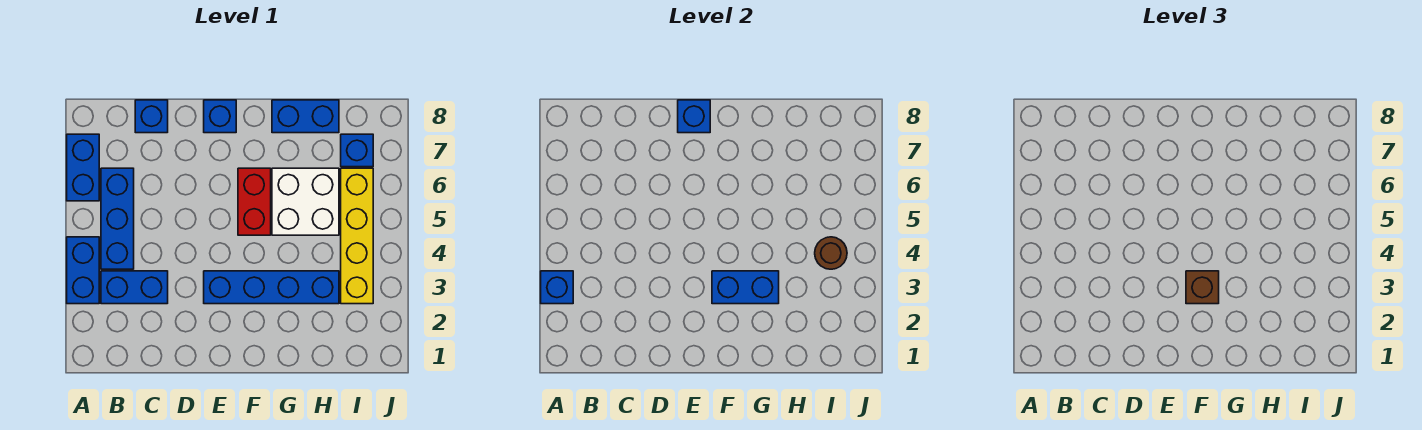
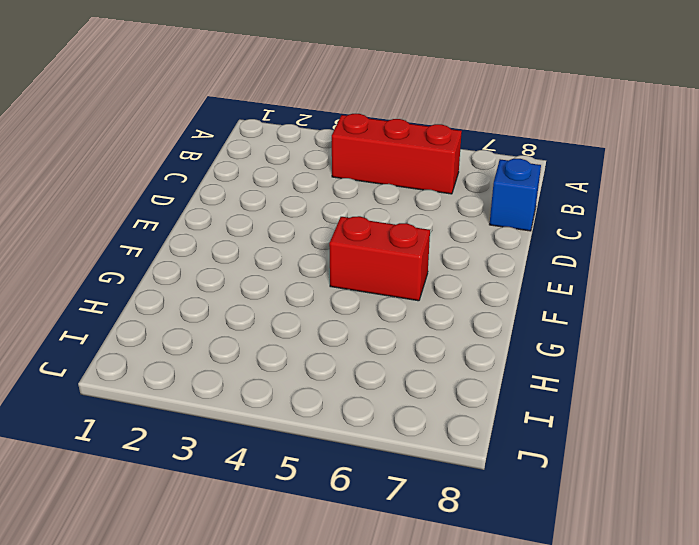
red brick B4:B6 level 1 -> blue brick B4:B6 level 1
none -> blue brick A3:A4 level 1
none -> blue brick A6:A7 level 1
none -> blue brick B3:C3 level 1

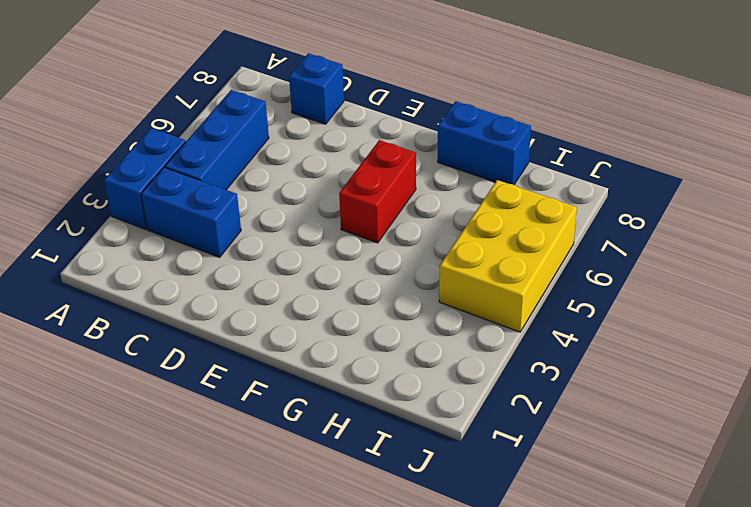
yellow brick I4:J6 level 1 -> yellow brick I3:I6 level 1
none -> blue brick A6:A7 level 1
none -> blue brick E3:H3 level 1
none -> blue brick E8 level 1

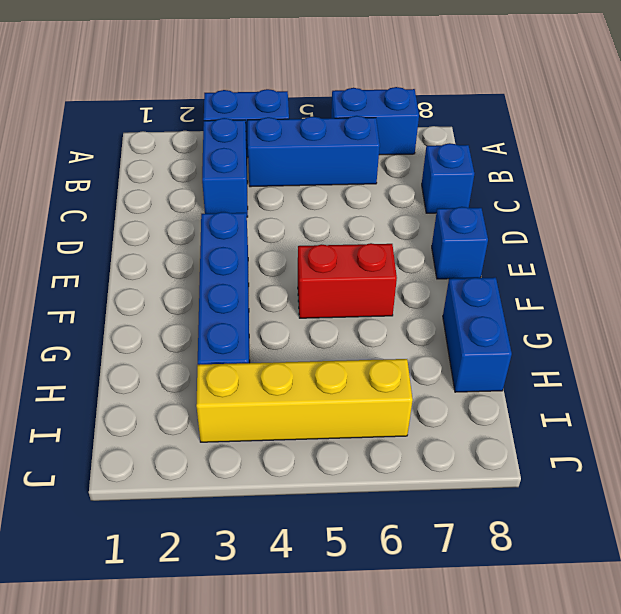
none -> white brick G5:H6 level 1
none -> blue brick I7 level 1
none -> blue brick A3 level 2

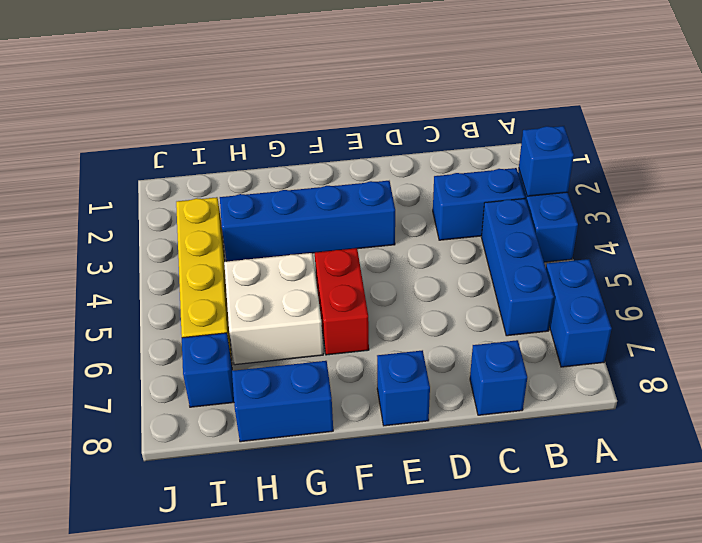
none -> blue brick E8 level 2
none -> blue brick F3:G3 level 2
none -> brown round brick I4 level 2

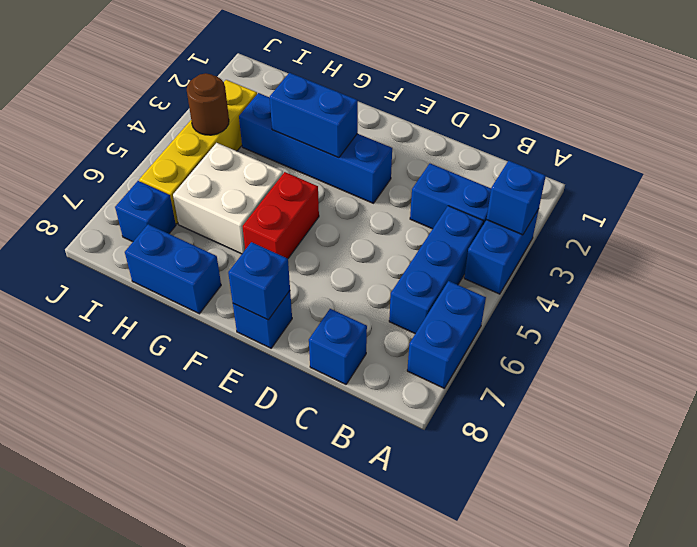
none -> brown brick F3 level 3

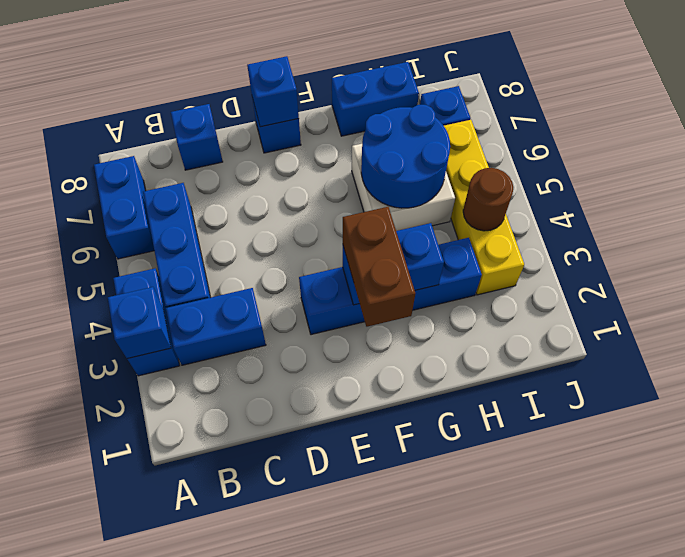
brown brick F2:F3 level 3 -> brown brick F3 level 3
blue round brick G5:H6 level 2 -> none
none -> red brick F5:F6 level 1

